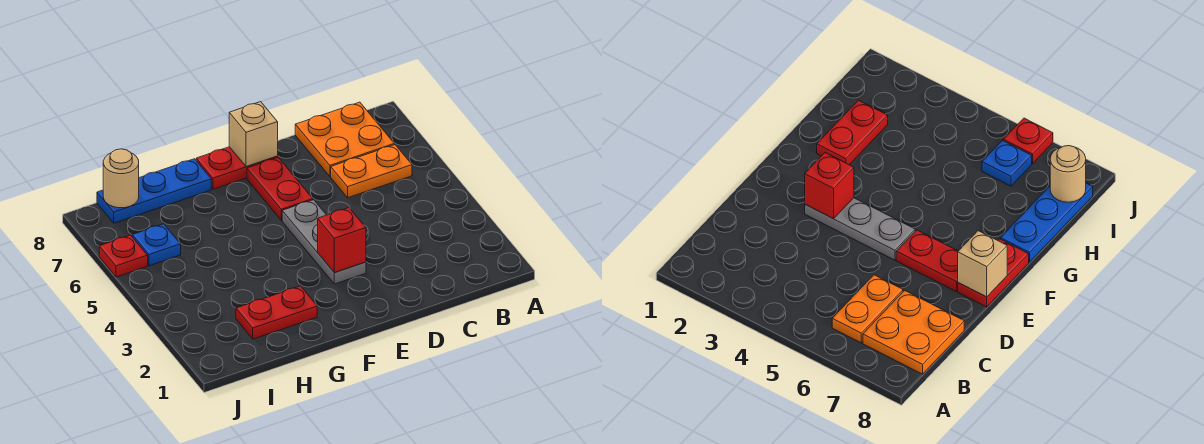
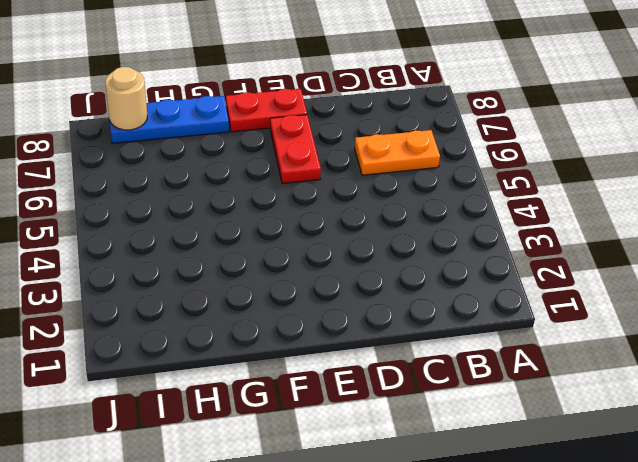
none -> orange plate B7:C8 level 1
none -> grey plate E3:E5 level 1
none -> red plate G2:H2 level 1

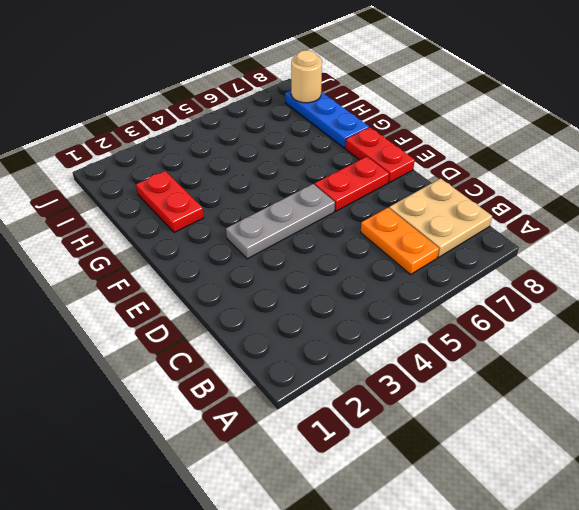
tan plate B7:C8 level 1 -> orange plate B7:C8 level 1
none -> blue plate I6 level 1
none -> red plate J6 level 1
none -> red brick E3 level 2

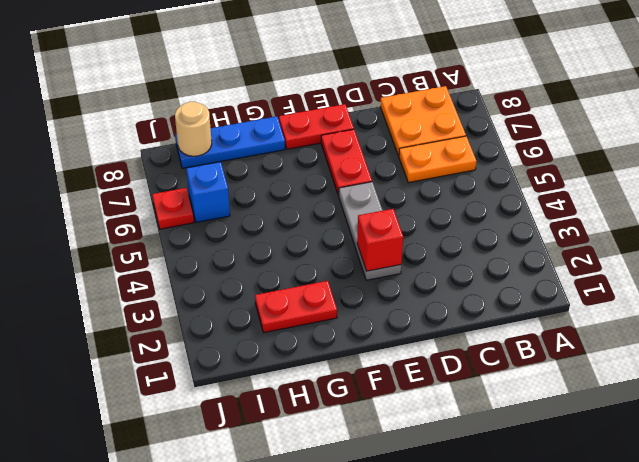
blue brick I6 level 1 -> blue plate I6 level 1
none -> tan brick E8 level 2

